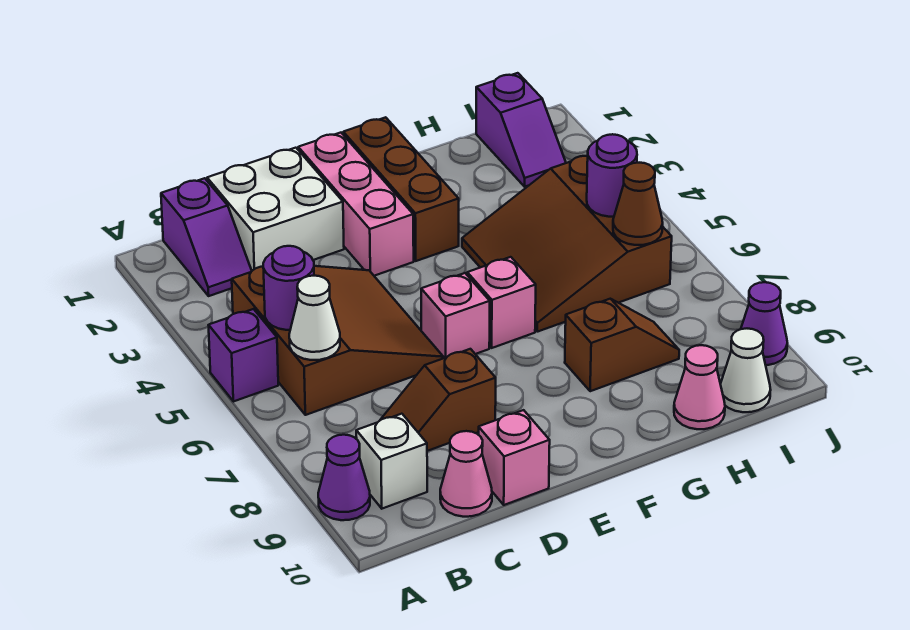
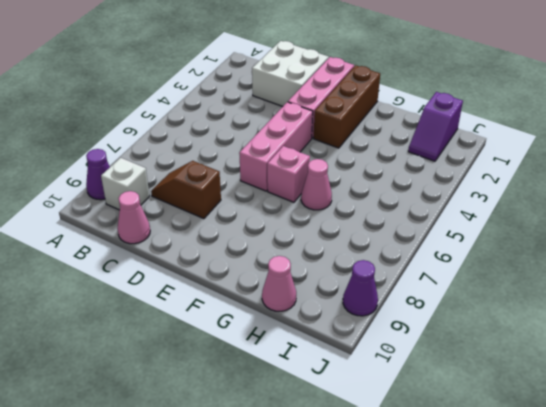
pink brick E4:E6 level 1 -> pink brick E6 level 1
pink cone G6 level 1 -> brown slope G4:I6 level 1 top I
none -> purple brick A5 level 1
none -> purple slope B1:B2 level 1 top 1
none -> brown slope B4:D6 level 1 top B

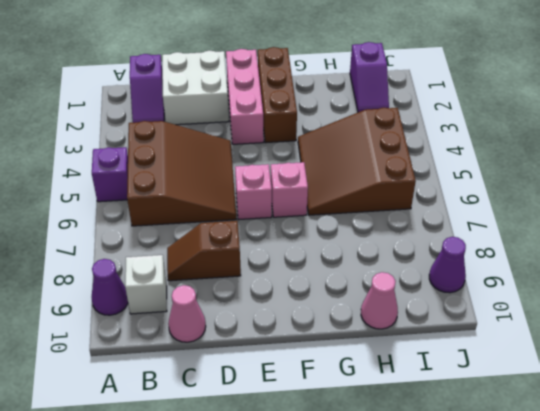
none -> pink brick D10 level 1
none -> brown slope G8:H8 level 1 top G
none -> white cone I10 level 1

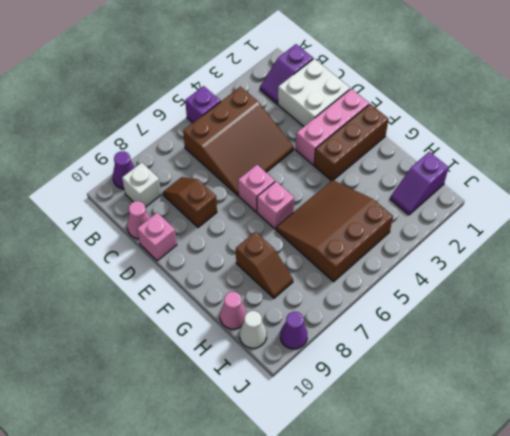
none -> purple round brick B5 level 2
none -> white cone B6 level 2
none -> purple round brick I5 level 2

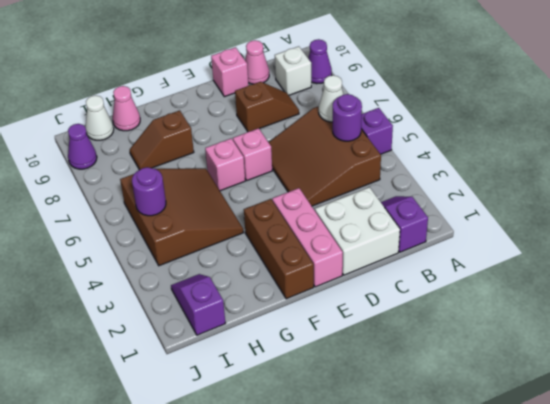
none -> brown cone I6 level 2

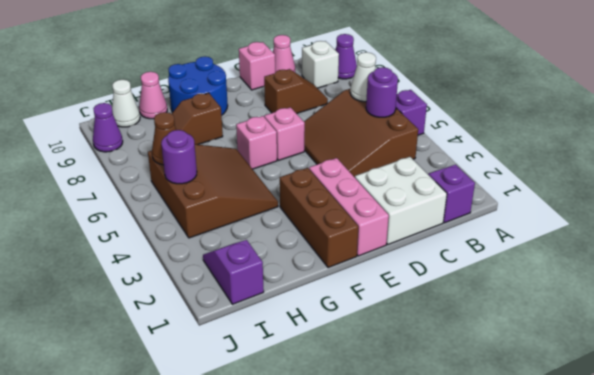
blue round brick F9:G10 level 1 -> none

